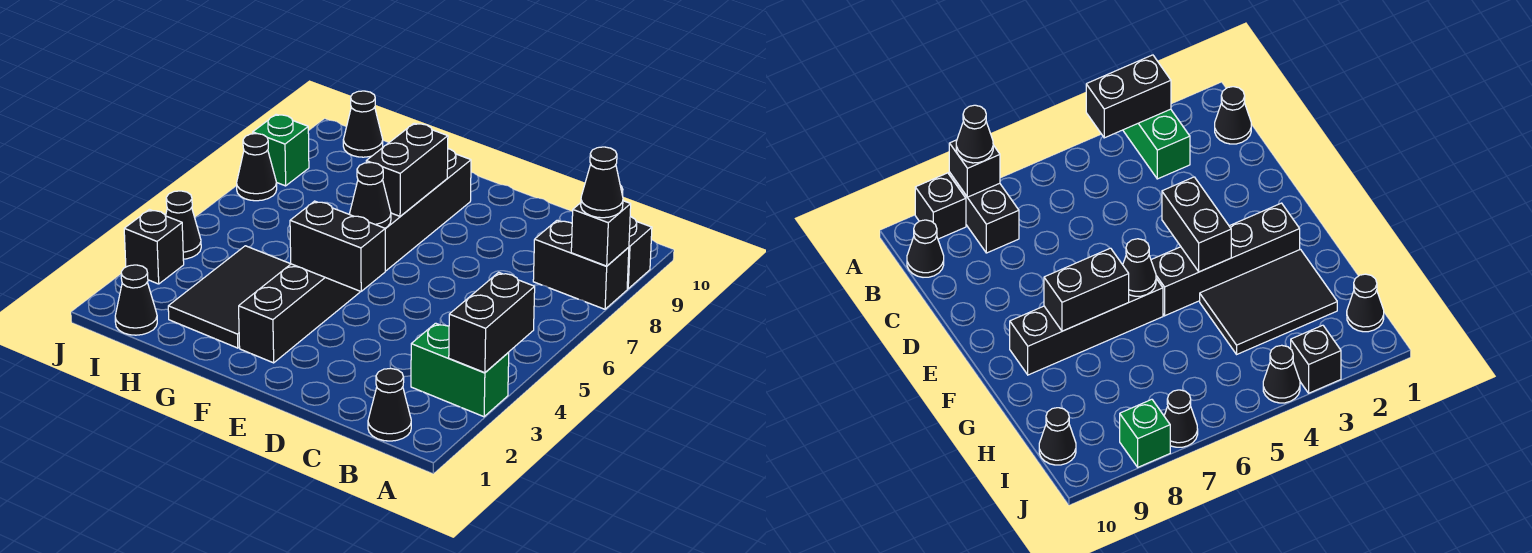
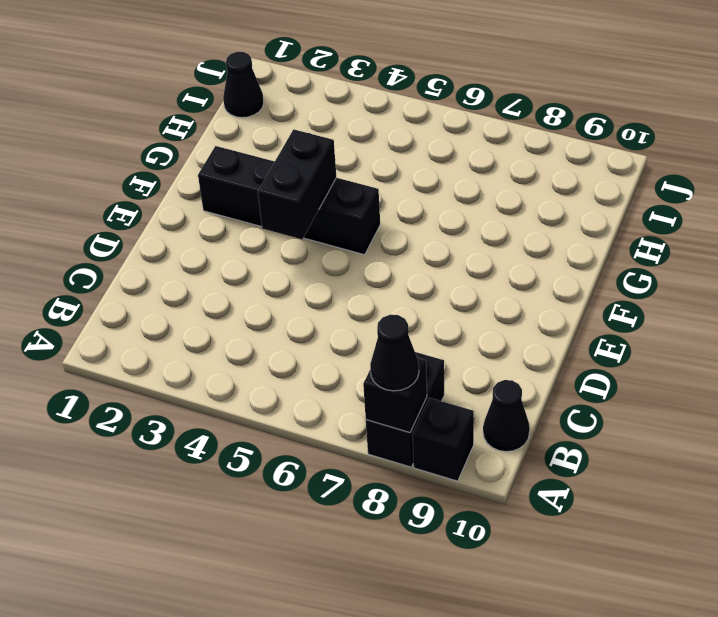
none -> green brick A3:B3 level 1
none -> black cone B1 level 1
none -> black brick F6:F9 level 1

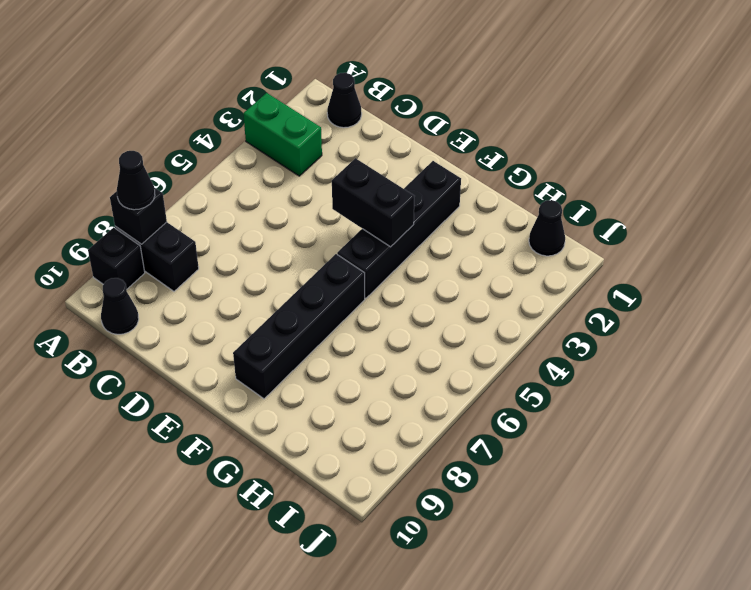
none -> black tile G2:H4 level 1
none -> black cone I10 level 1
none -> black brick J3 level 1

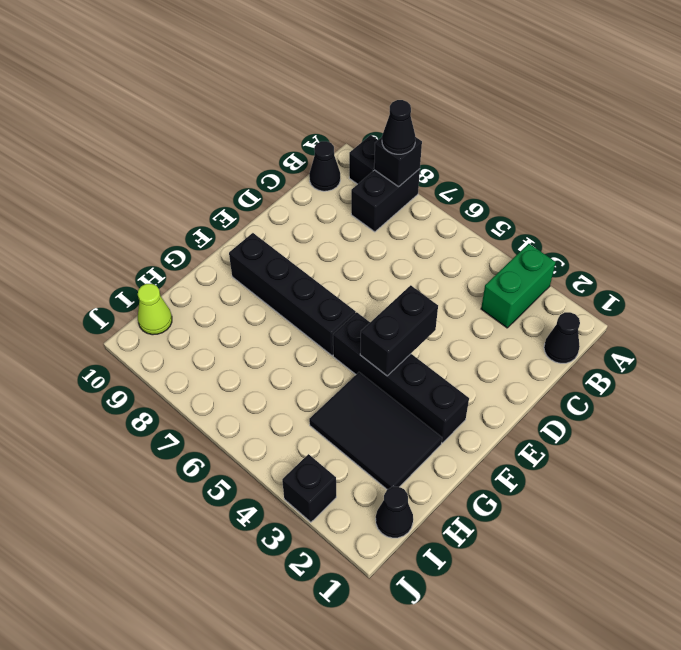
lime cone I10 level 1 -> black cone I10 level 1
none -> black cone J4 level 1
none -> black cone J7 level 1
none -> green brick J8 level 1

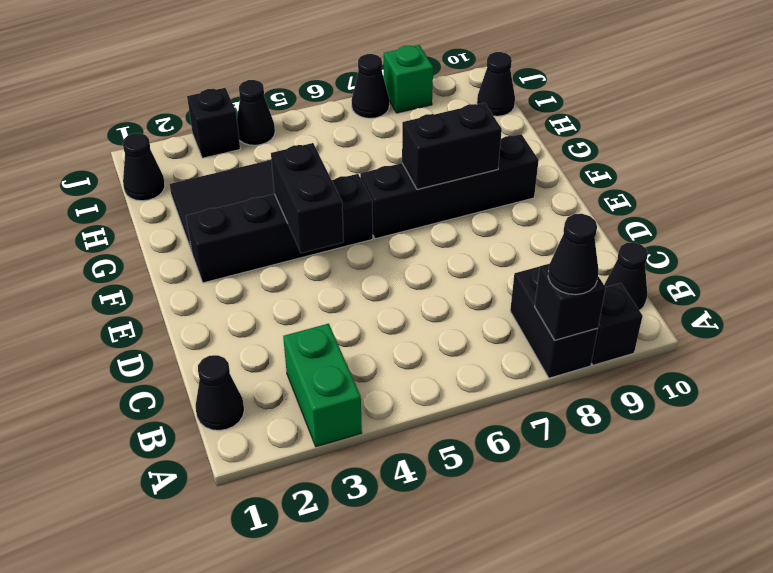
none -> black brick A3:A4 level 2
none -> black cone F6 level 2

